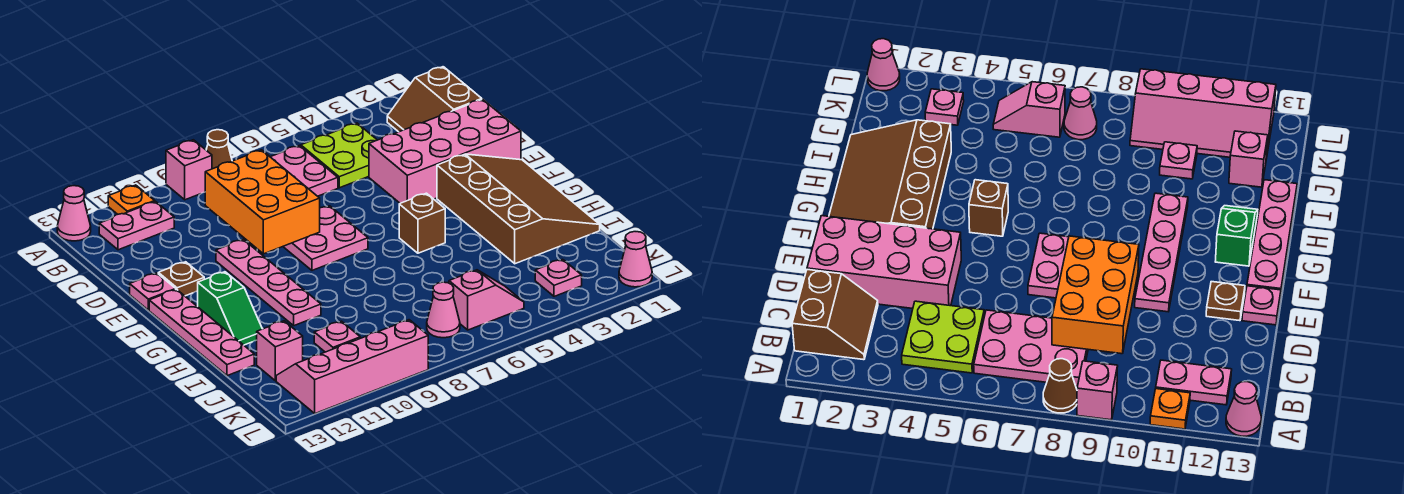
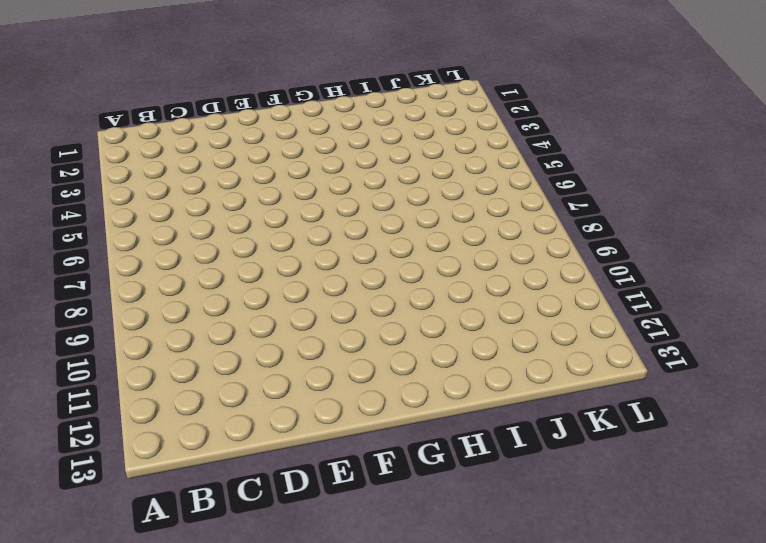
none -> brown cone A8 level 1
none -> pink brick A9 level 1
none -> orange plate A11 level 1

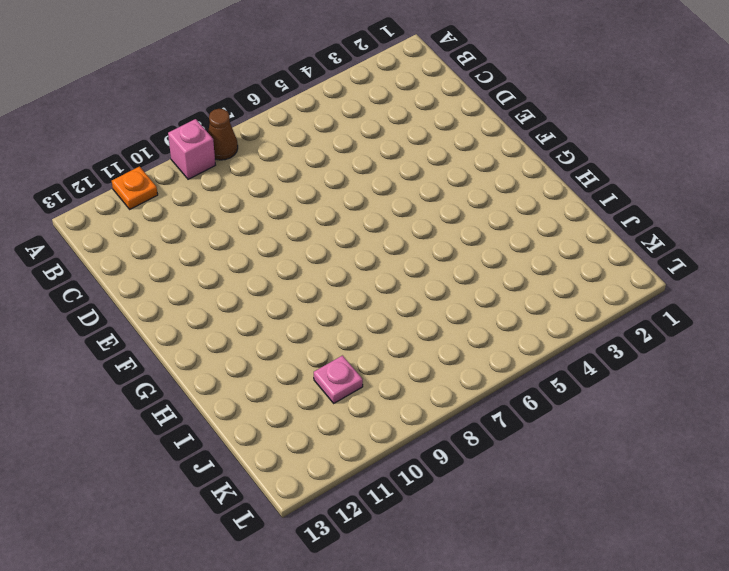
none -> pink cone A13 level 1
none -> brown slope B1:C2 level 1 top 1
none -> lime plate B4:C5 level 1

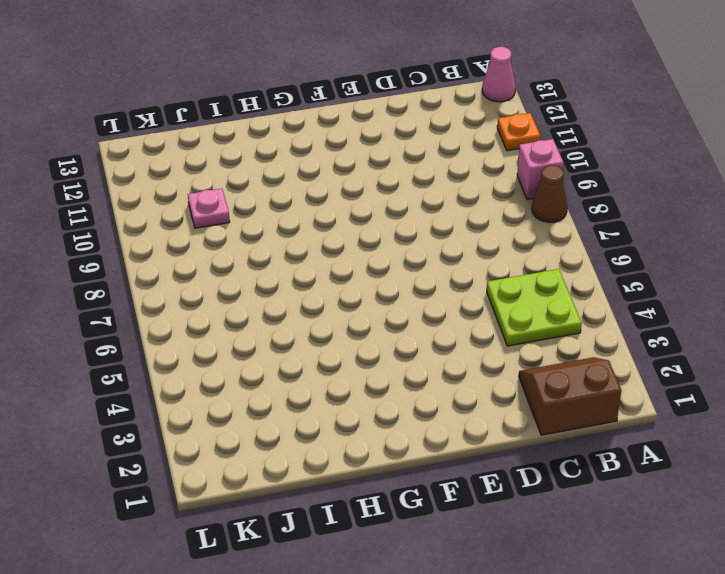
none -> pink plate B6:C8 level 1
none -> pink plate B11:B12 level 1
none -> pink brick D1:E4 level 1

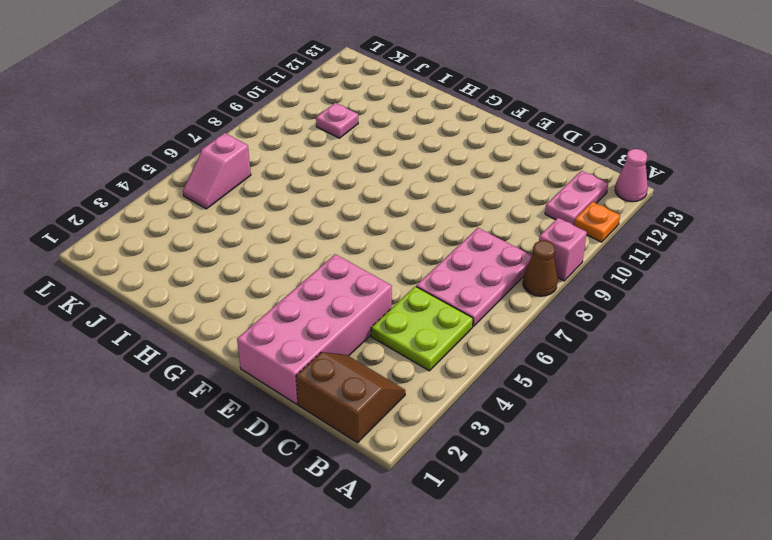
none -> pink plate E7:F8 level 1
none -> pink plate E10:H10 level 1
none -> brown plate E12 level 1

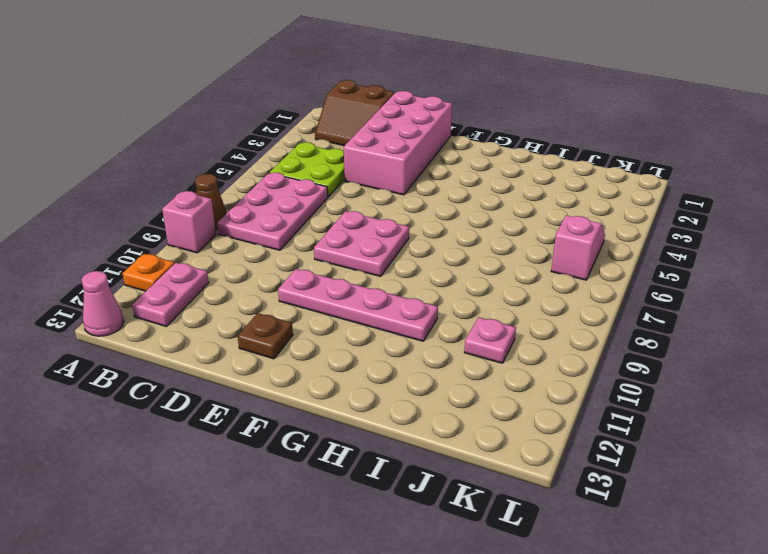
none -> pink plate E13 level 1
none -> brown slope F1:I3 level 1 top 3
none -> pink plate F13:I13 level 1

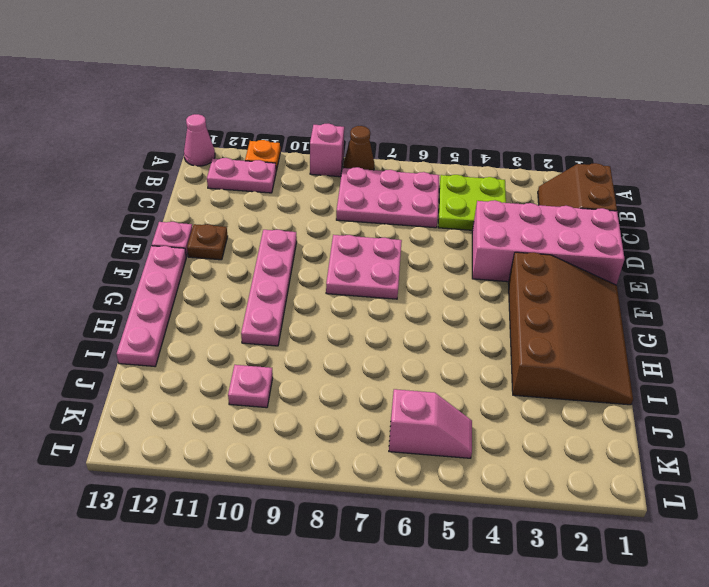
none -> brown brick G5 level 1
none -> green slope G12:H12 level 1 top G
none -> pink brick J12 level 1

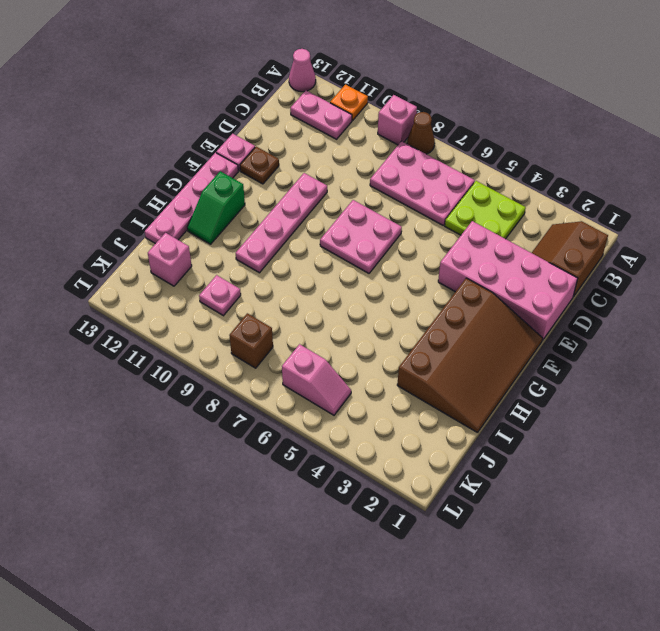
brown brick K8 level 1 -> brown brick G5 level 1
none -> pink plate K3 level 1
none -> pink cone K7 level 1
none -> pink slope K9:L12 level 1 top L

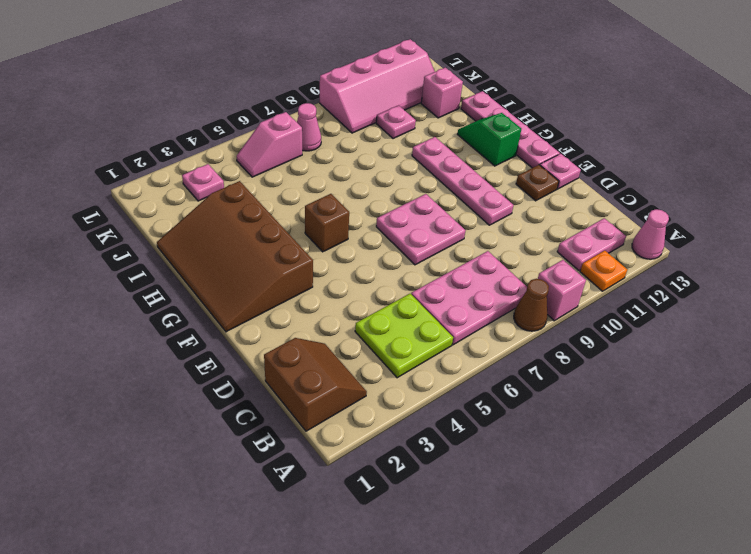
none -> pink brick D1:E4 level 1
none -> pink cone L1 level 1
none -> orange brick C8:E9 level 2

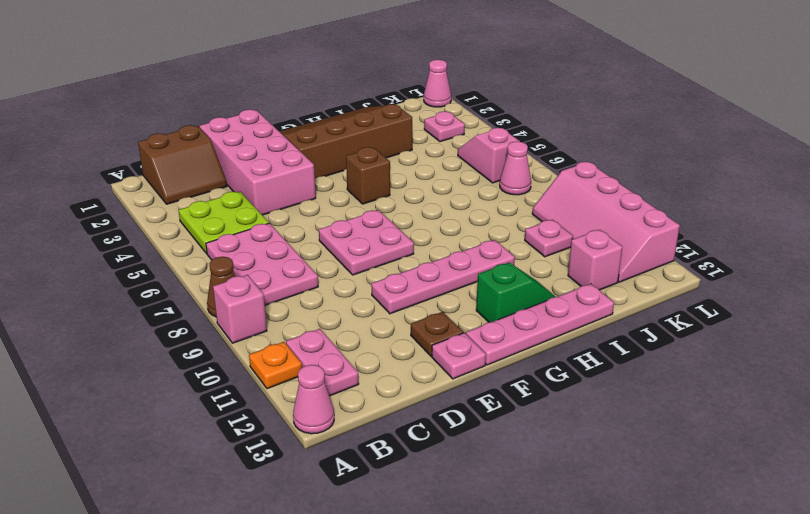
none -> orange brick C8:E9 level 2

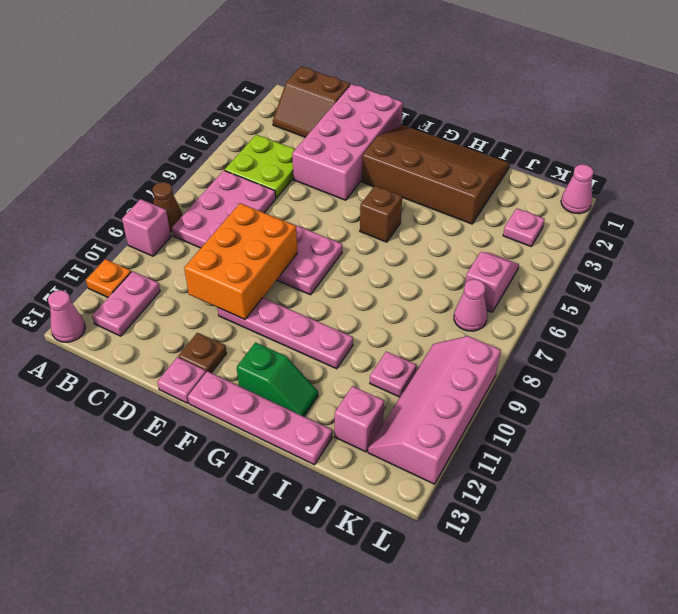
orange brick D8:E10 level 2 -> orange brick C8:E9 level 2

